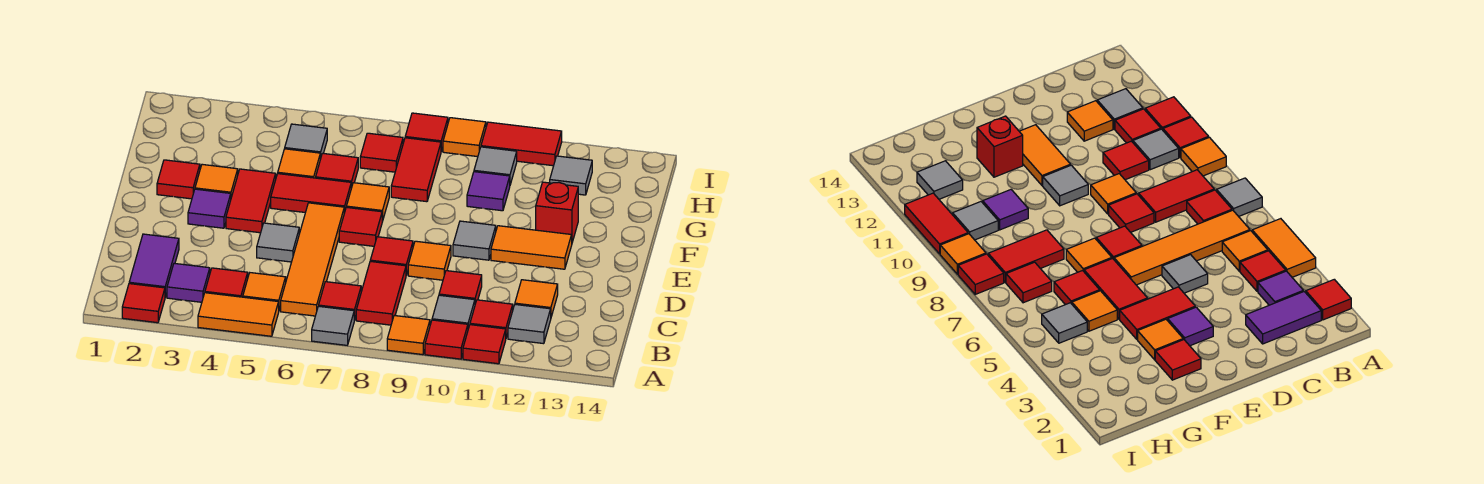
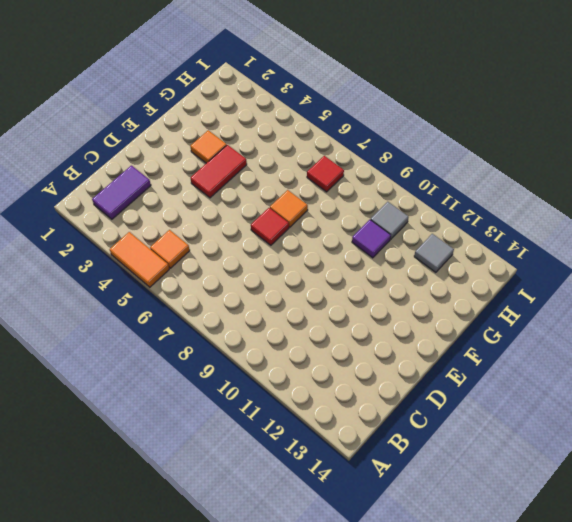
none -> red tile A2 level 1
none -> grey tile A7 level 1
none -> orange tile A9 level 1
none -> red tile A10 level 1

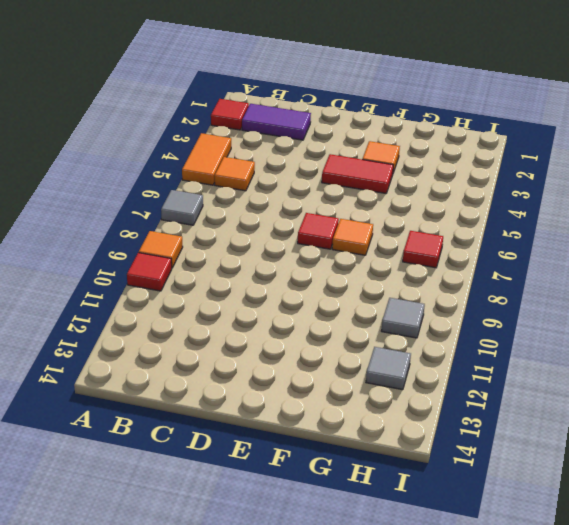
none -> red tile A11 level 1
none -> purple tile B3 level 1
none -> red tile B4 level 1
none -> orange tile B6:E6 level 1

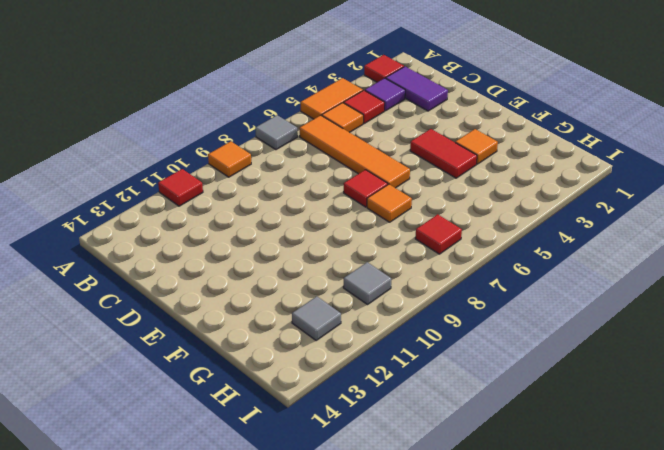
none -> red tile A10 level 1
none -> red tile B7 level 1
none -> red tile B8:C8 level 1
none -> grey tile B10 level 1

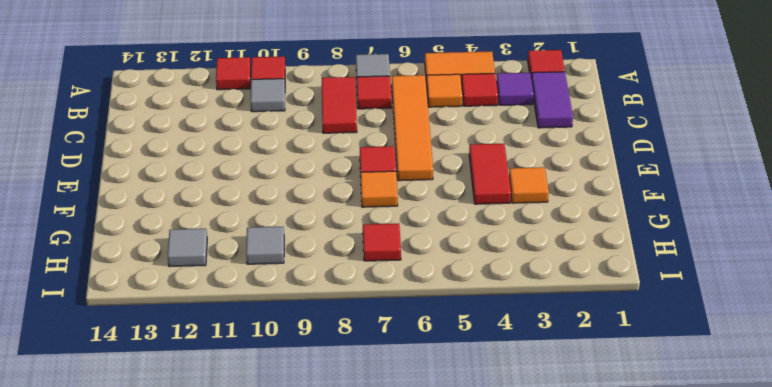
none -> orange tile A9 level 1
none -> red tile B11 level 1
none -> grey tile B12 level 1
none -> red tile C10 level 1

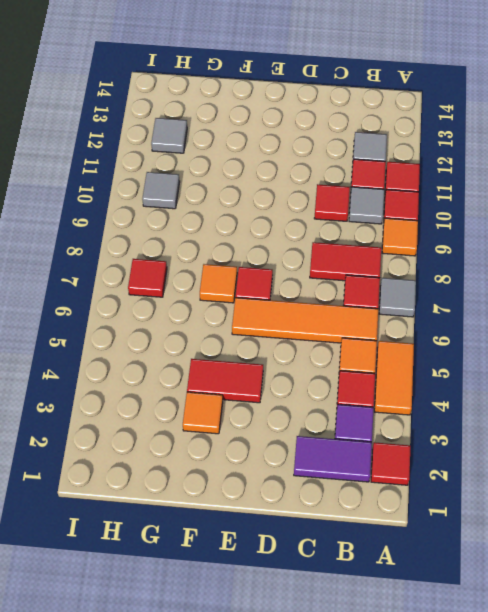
none -> orange tile C12 level 1
none -> grey tile D5 level 1
none -> red tile D8 level 1
none -> orange tile D9 level 1

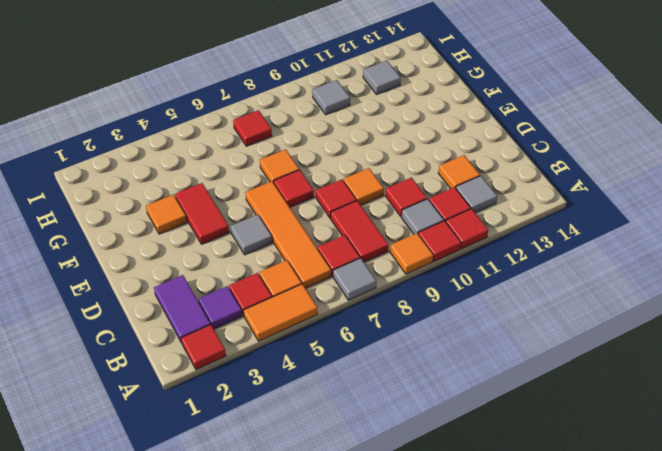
none -> purple tile E3 level 1
none -> grey tile E10 level 1
none -> orange tile E11:E12 level 1
none -> red tile F2 level 1

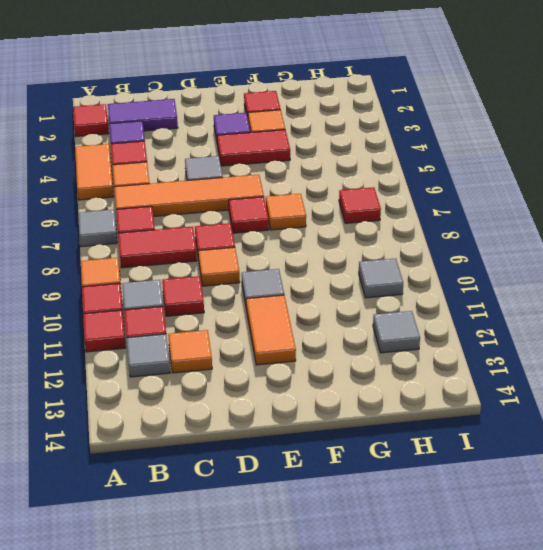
none -> red tile F5:F6 level 1
none -> red brick F12 level 1
none -> orange tile G5 level 1
none -> red tile G6 level 1

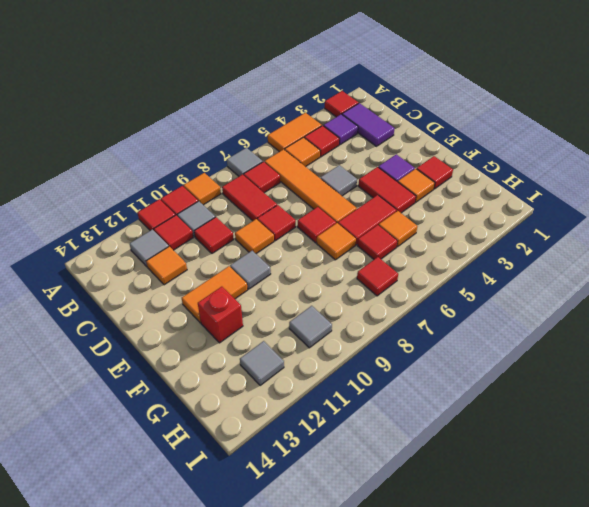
none -> red tile G8:H8 level 1
none -> purple tile G10 level 1
none -> grey tile H5 level 1
none -> red tile I8 level 1

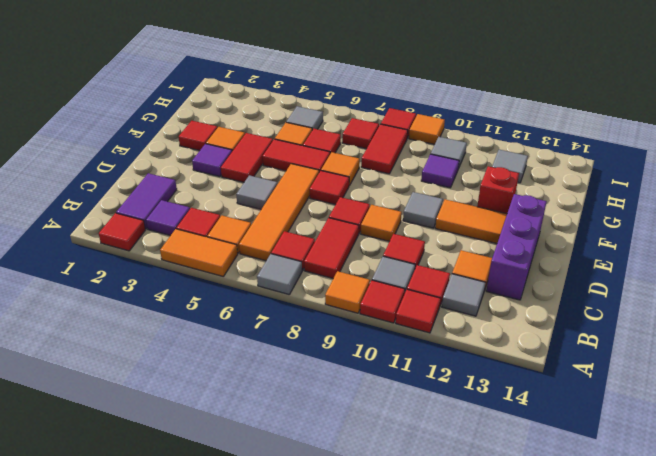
purple brick C13:E13 level 1 -> none
none -> red tile I10:I11 level 1

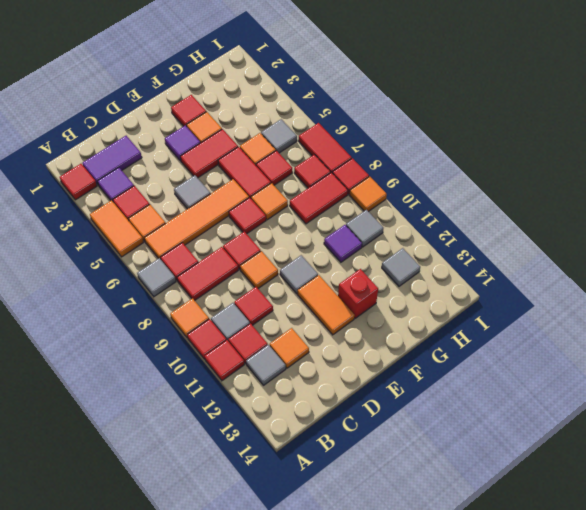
red tile I6:I7 level 1 -> red tile I10:I11 level 1

